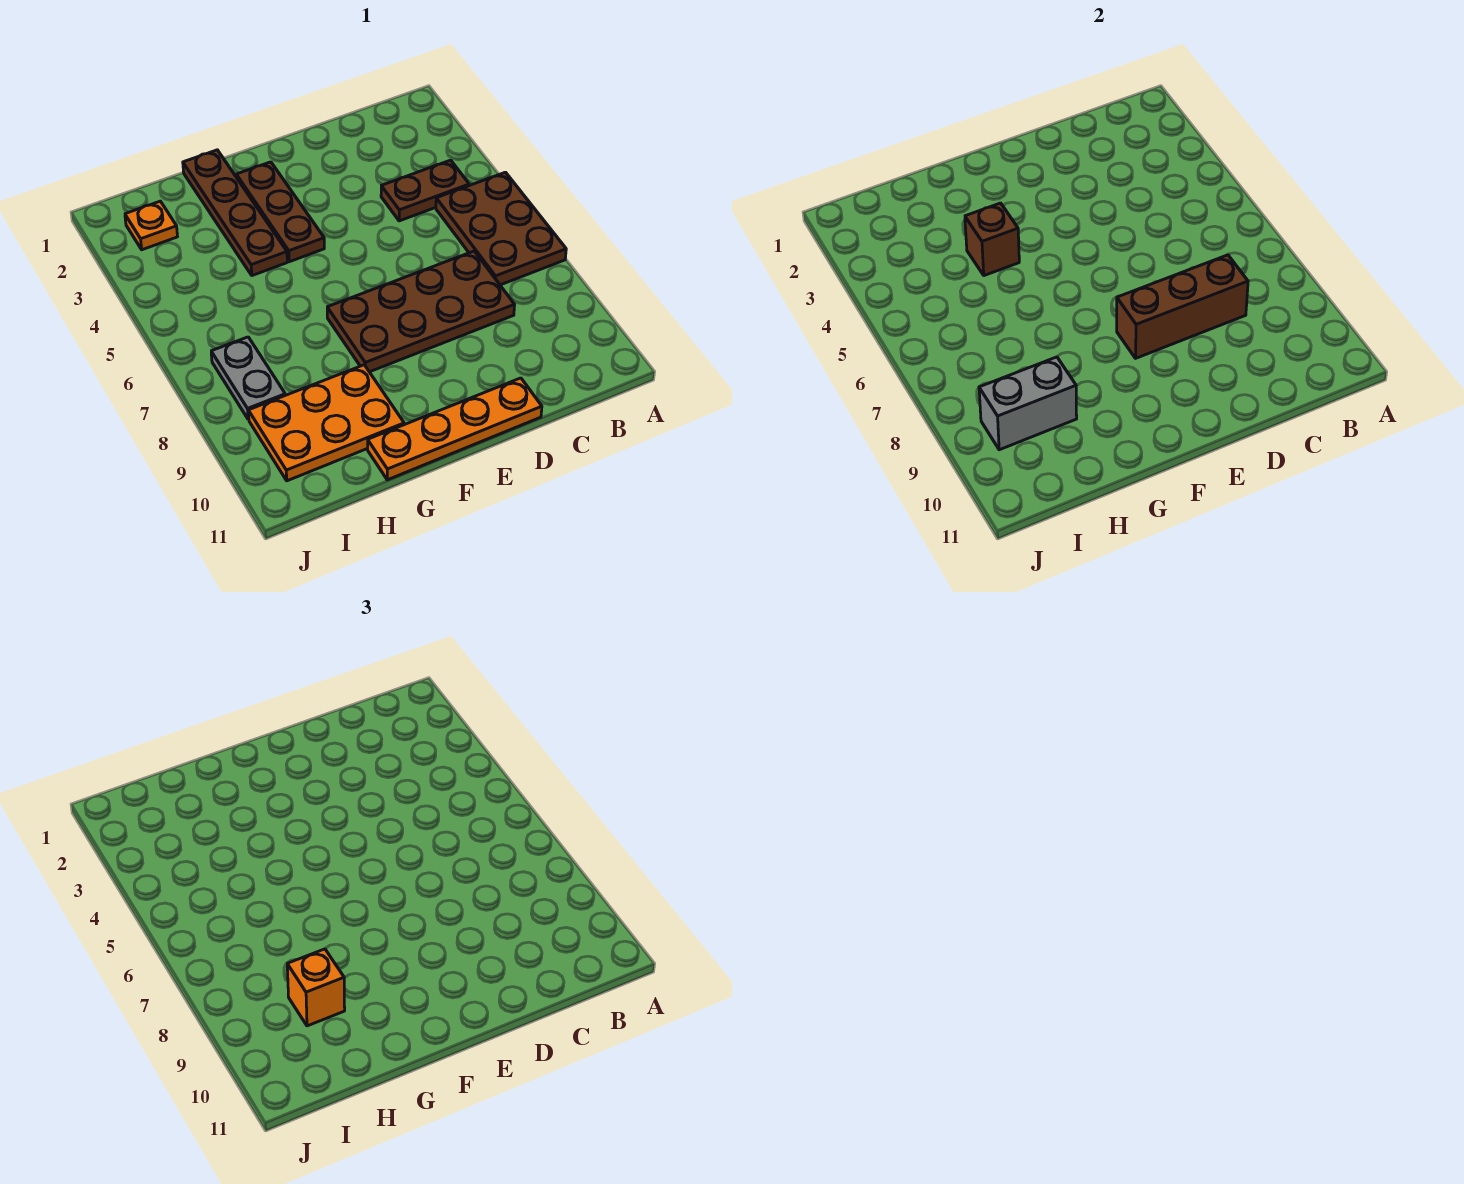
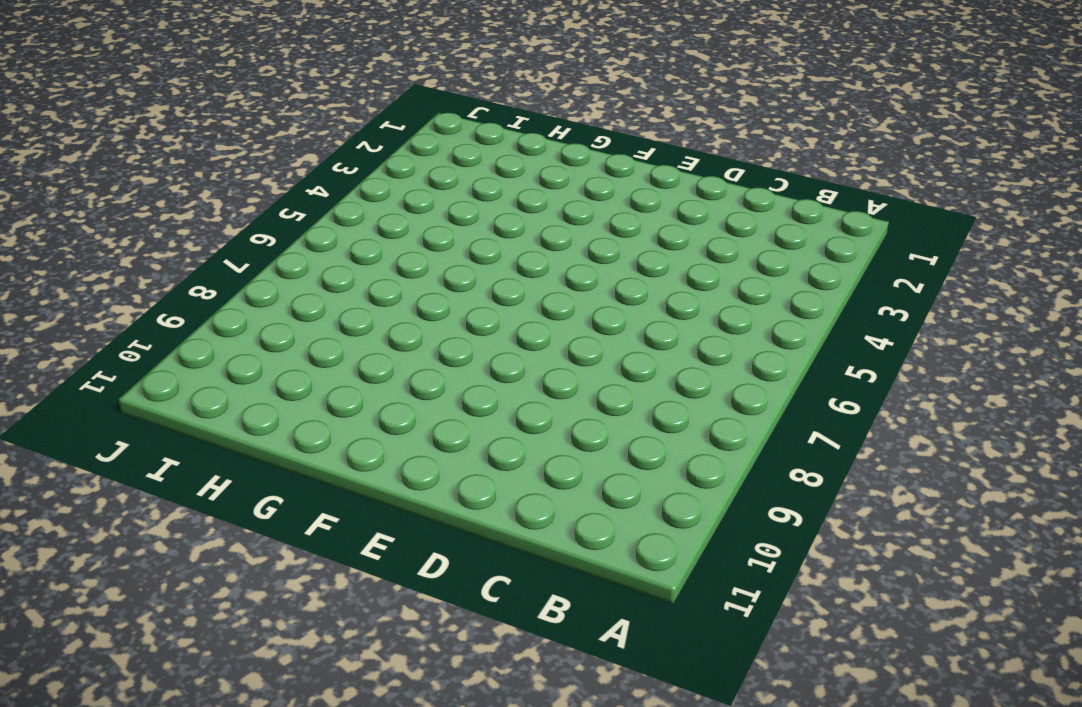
none -> brown plate A5:B7 level 1
none -> brown plate B4:C4 level 1
none -> brown plate C7:F8 level 1

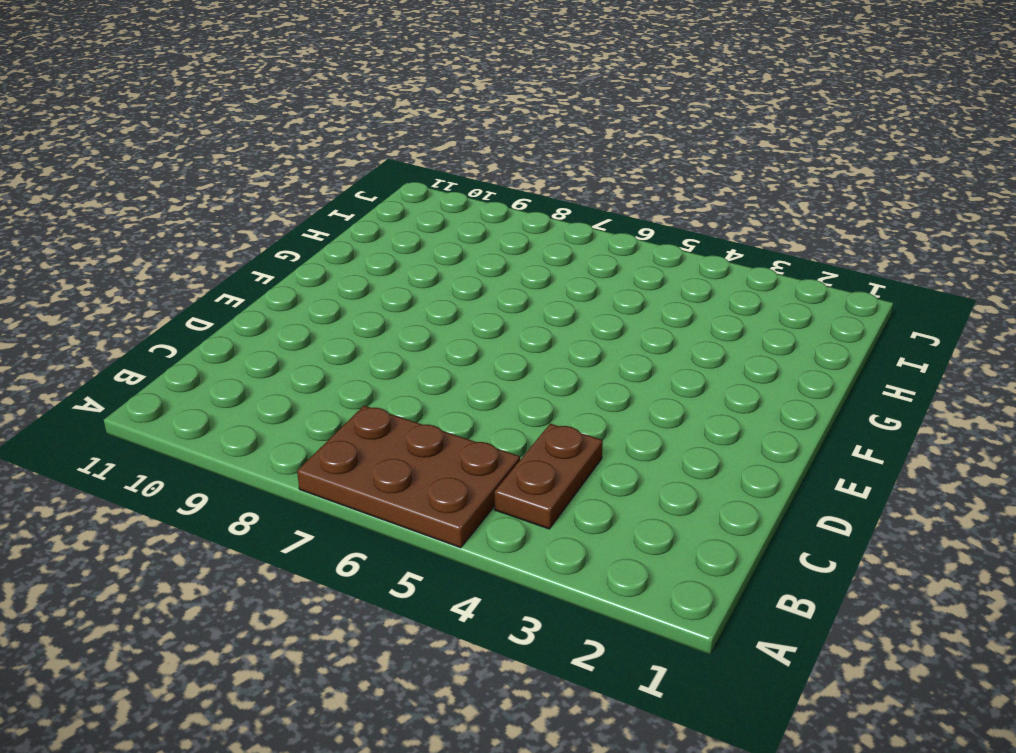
none -> brown plate C7:F8 level 1
none -> orange plate D11:G11 level 1
none -> brown plate F2:F4 level 1

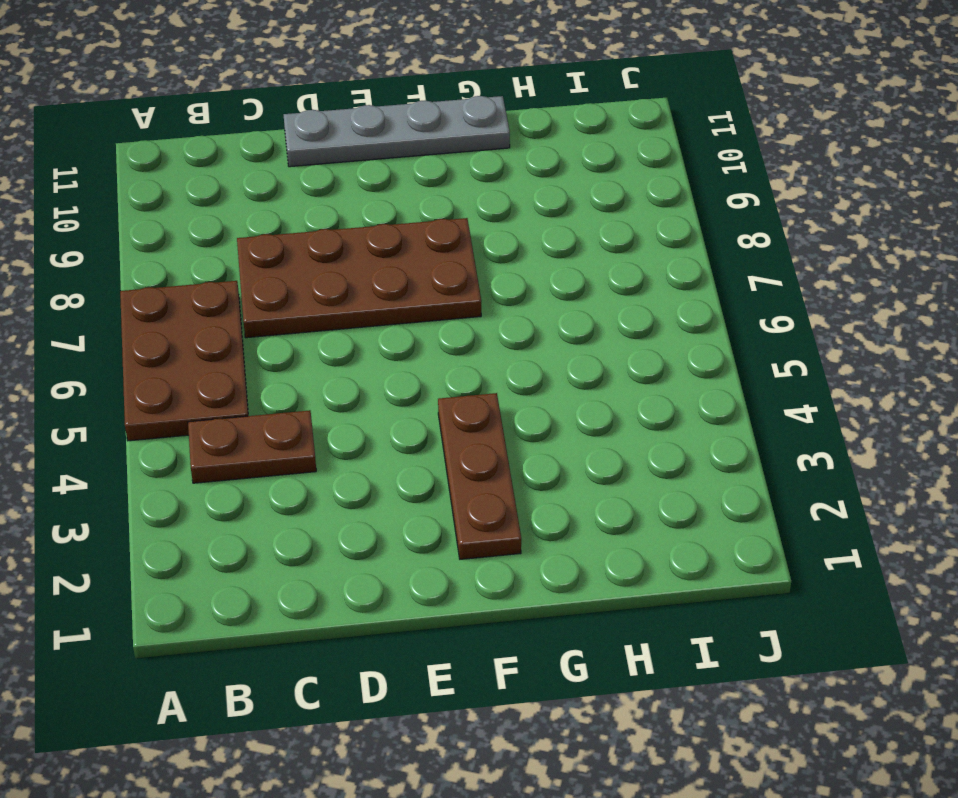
grey plate D11:G11 level 1 -> orange plate D11:G11 level 1
none -> brown plate G1:G4 level 1
none -> orange plate G9:I10 level 1
none -> orange plate I2 level 1

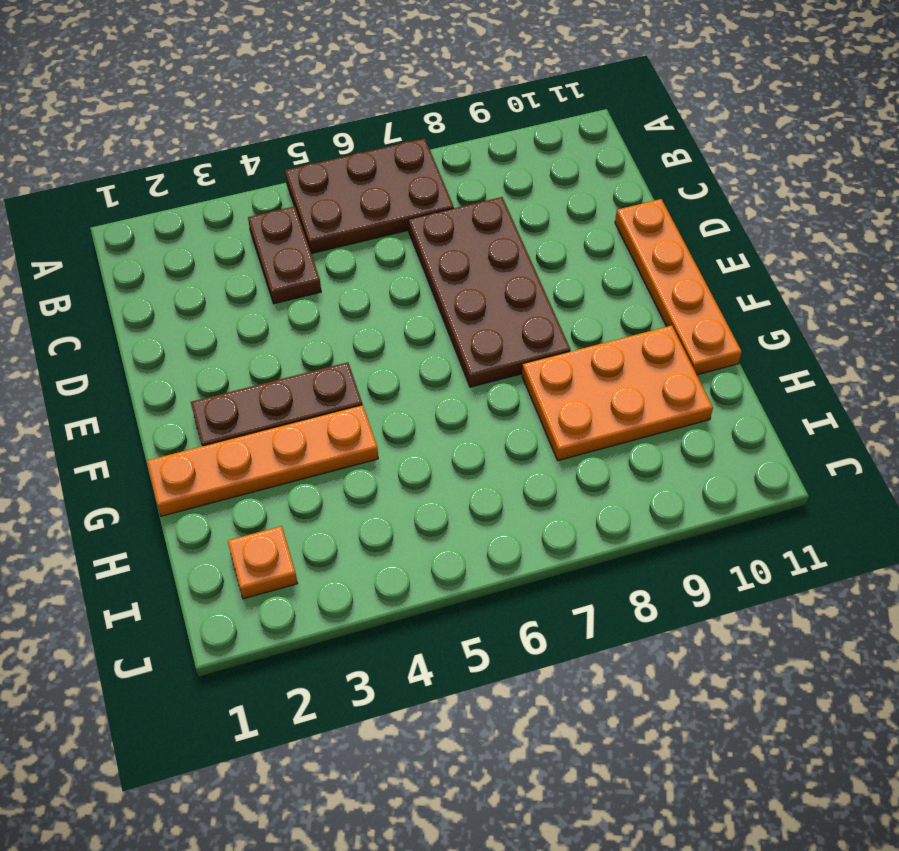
orange plate G1:G4 level 1 -> brown plate G1:G4 level 1
orange plate G8:H10 level 1 -> orange plate G9:I10 level 1
none -> grey plate I7:I8 level 1
none -> brown brick C8:E8 level 2
none -> brown brick G4 level 2

